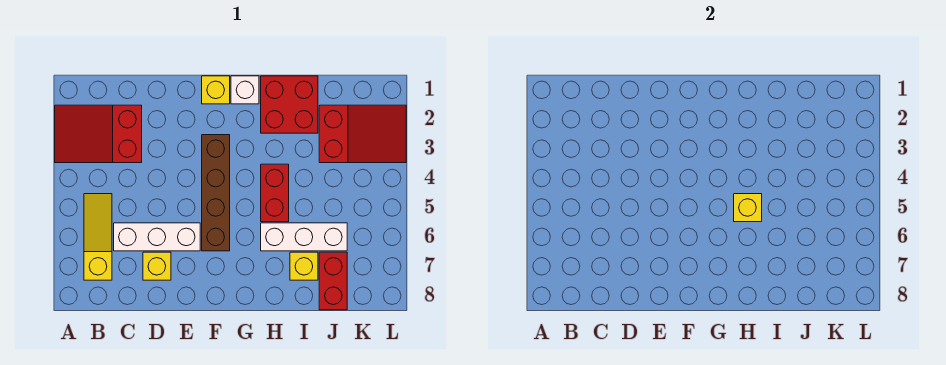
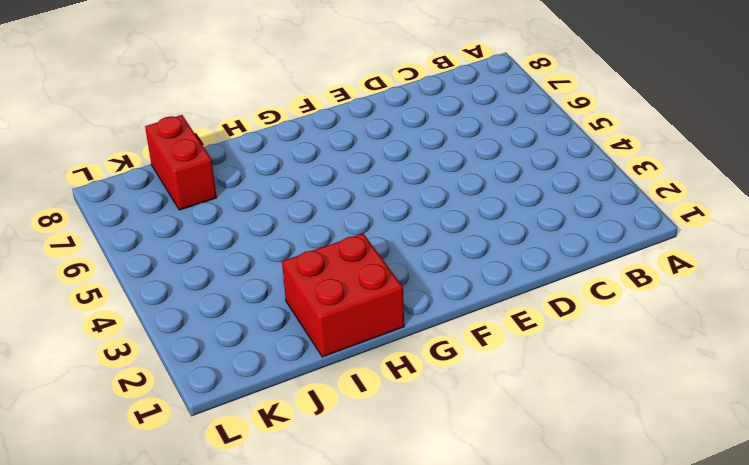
none -> red slope A2:C3 level 1 top C
none -> yellow slope B5:B7 level 1 top 7
none -> white brick C6:E6 level 1

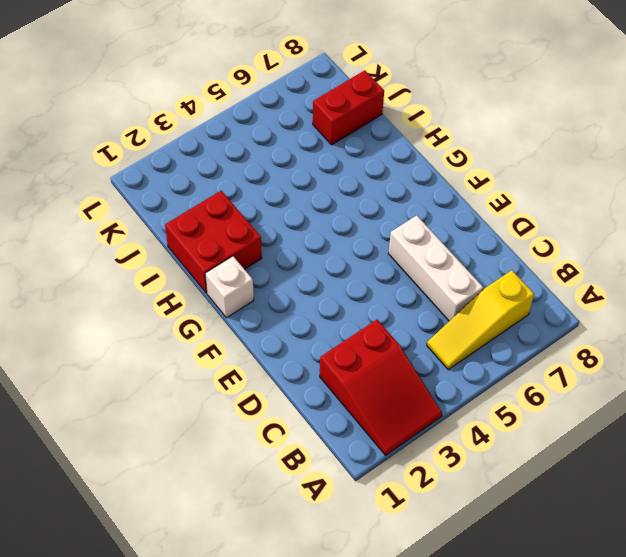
none -> yellow brick D7 level 1
none -> yellow brick F1 level 1
none -> brown brick F3:F6 level 1

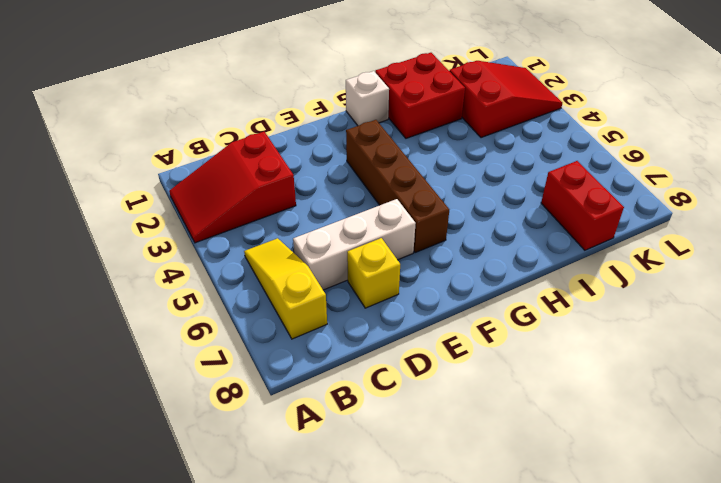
none -> yellow brick F1 level 1
none -> red brick H4:H5 level 1
none -> white brick H6:J6 level 1

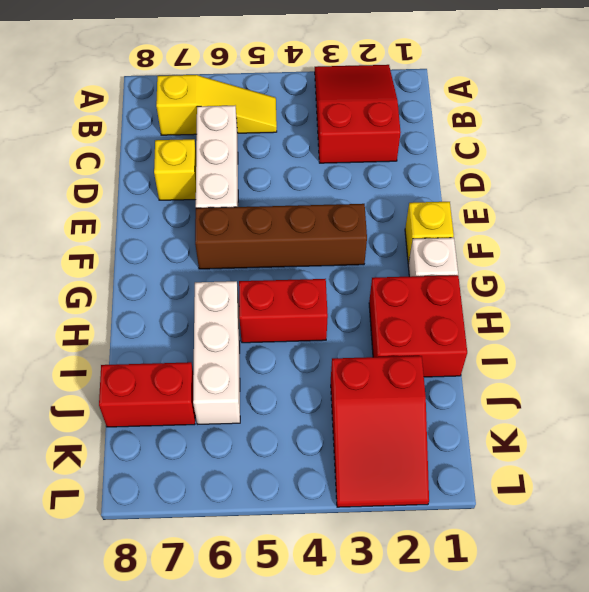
none -> yellow brick I7 level 1
none -> yellow brick H5 level 2

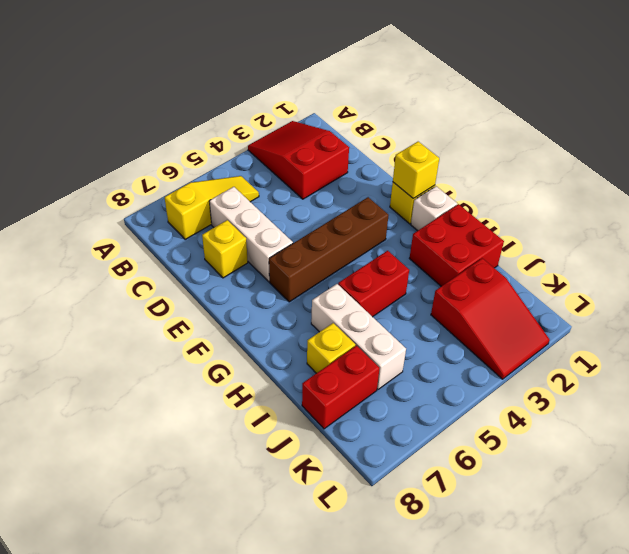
yellow brick F1 level 2 -> yellow brick H5 level 2

